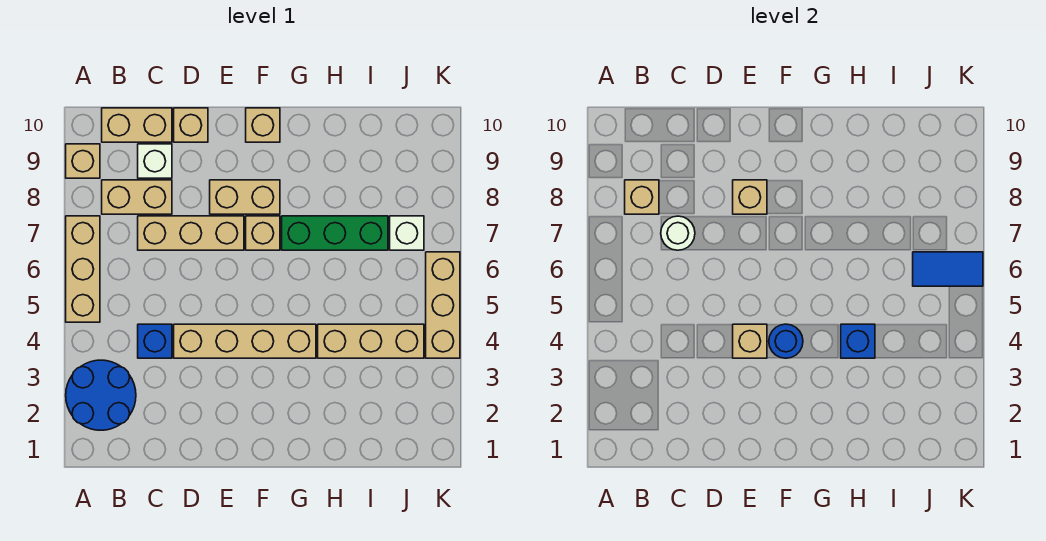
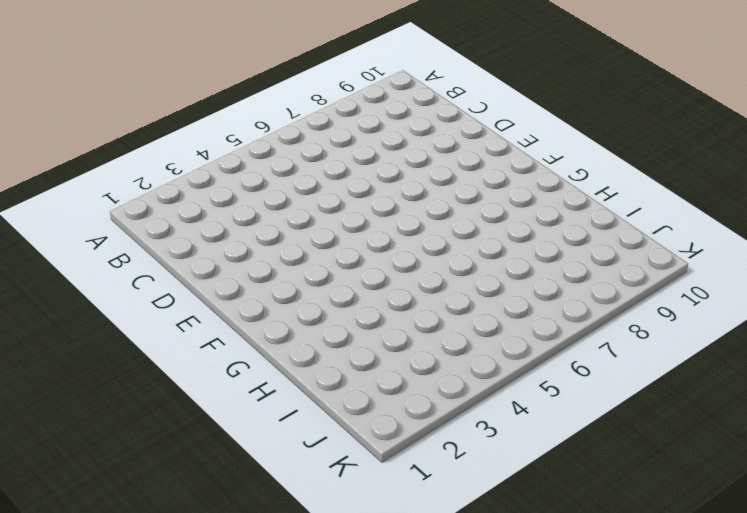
none -> blue round brick A2:B3 level 1
none -> tan brick A5:A7 level 1
none -> tan brick A9 level 1

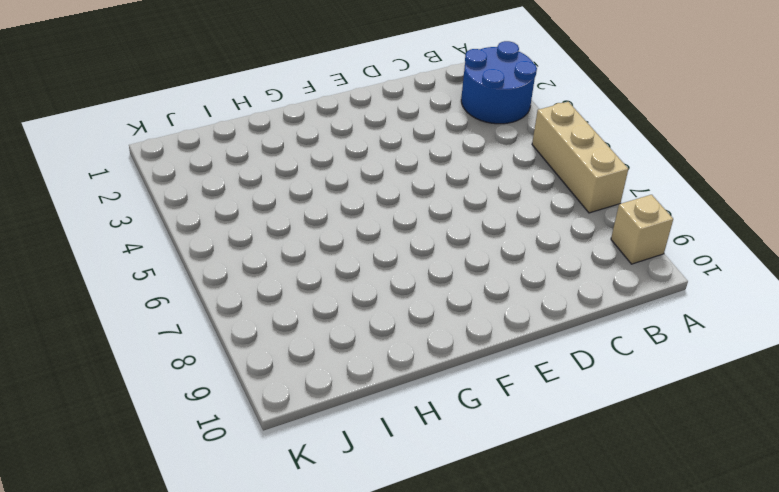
none -> tan brick B8:C8 level 1
none -> tan brick B10:C10 level 1
none -> blue brick C4 level 1

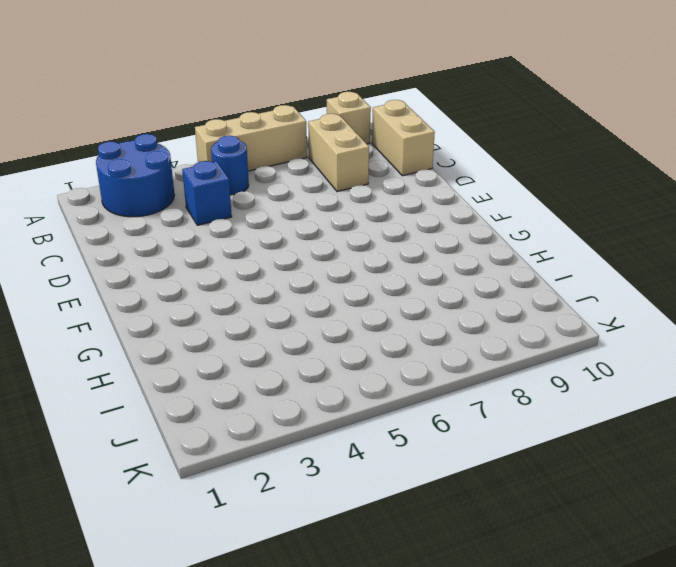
blue round brick B5 level 1 -> blue round brick F4 level 2
none -> tan brick C7:E7 level 1
none -> white brick C9 level 1
none -> tan brick D4:G4 level 1

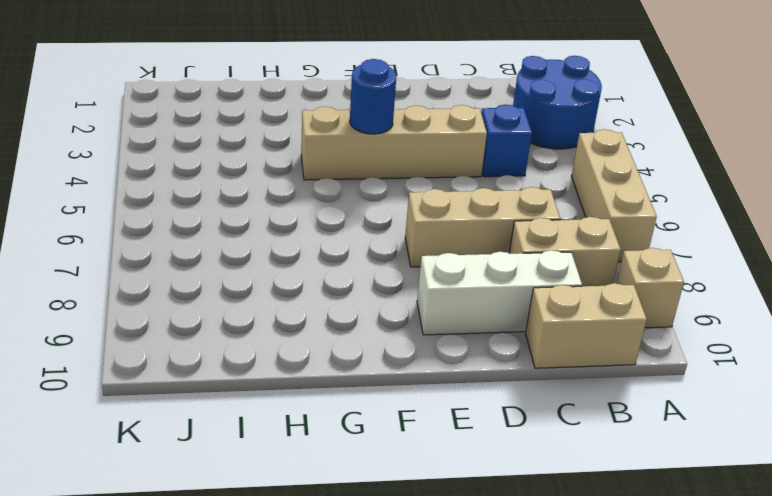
white brick C9:E9 level 1 -> white brick C9 level 1
none -> tan brick D10 level 1
none -> tan brick E8:F8 level 1
none -> tan brick F7 level 1

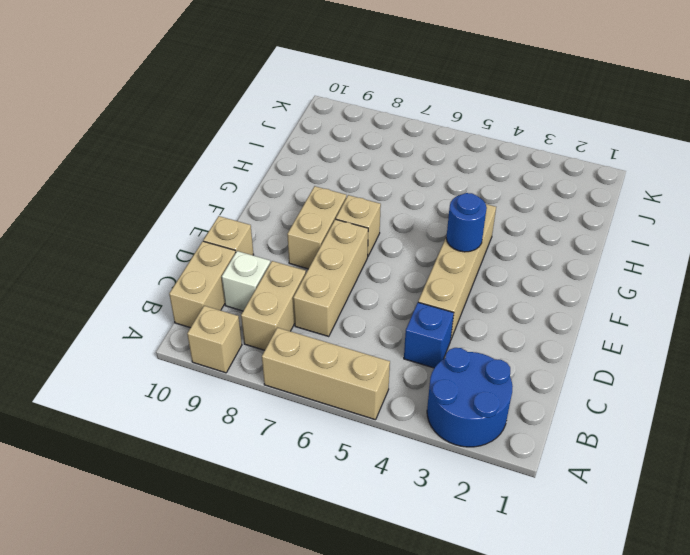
none -> tan brick F10 level 1
none -> green brick G7:I7 level 1
none -> tan brick H4:J4 level 1

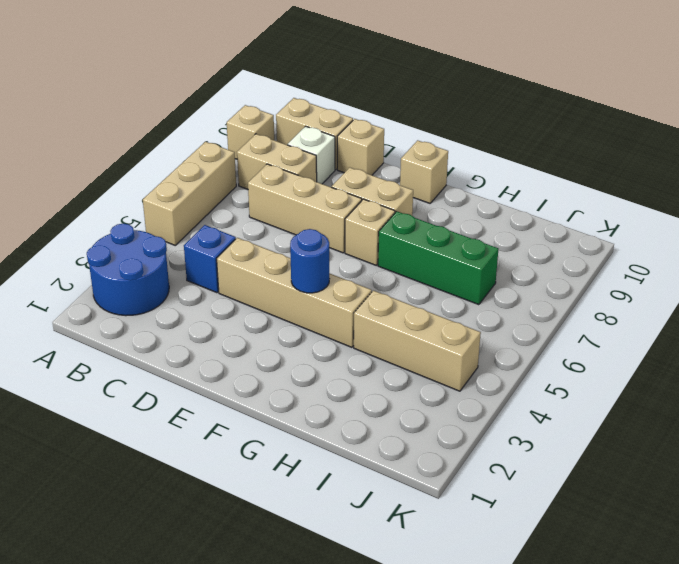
none -> white brick J7 level 1
none -> tan brick K4:K6 level 1
none -> tan brick B8 level 2

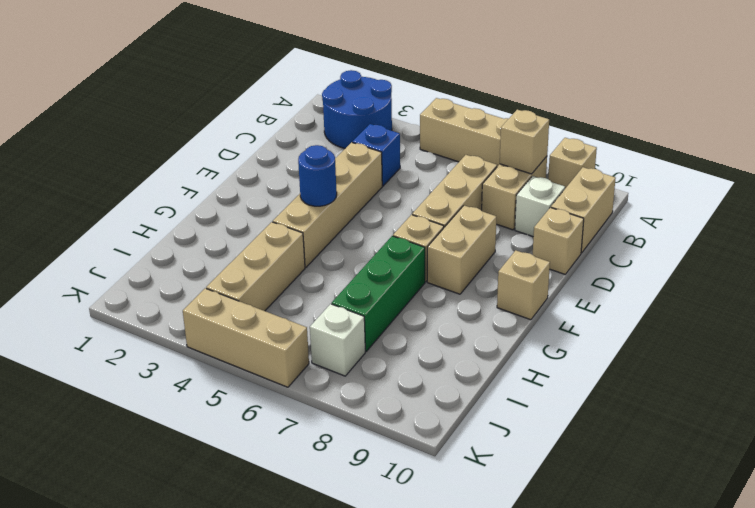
none -> white round brick C7 level 2
none -> tan brick E4 level 2
none -> tan brick E8 level 2

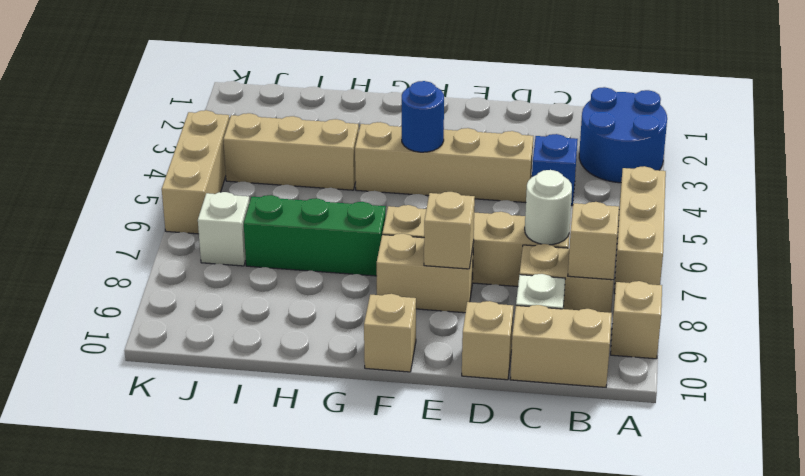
none -> tan brick E4 level 2
none -> blue brick H4 level 2
none -> blue tile J6:K6 level 2

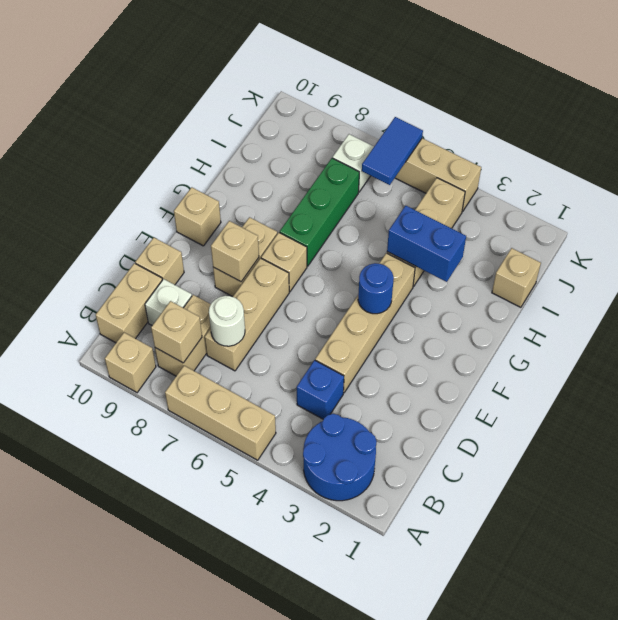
blue brick H3:H4 level 2 -> blue brick H4 level 2
tan brick I1 level 1 -> tan brick E4 level 2

